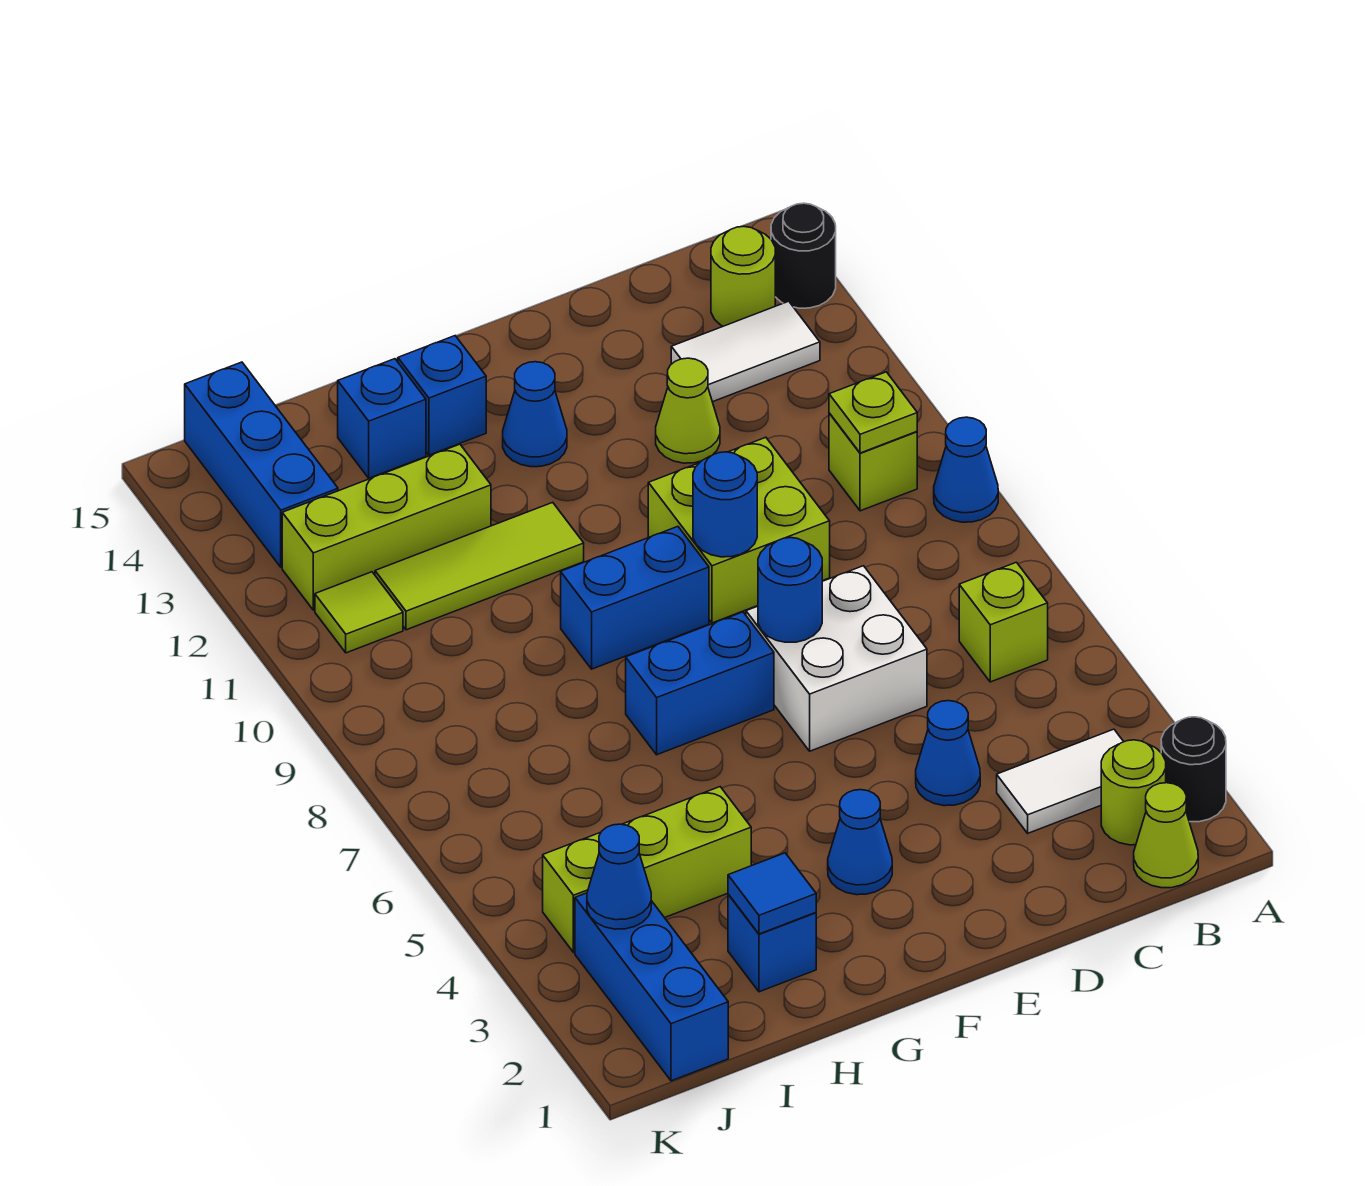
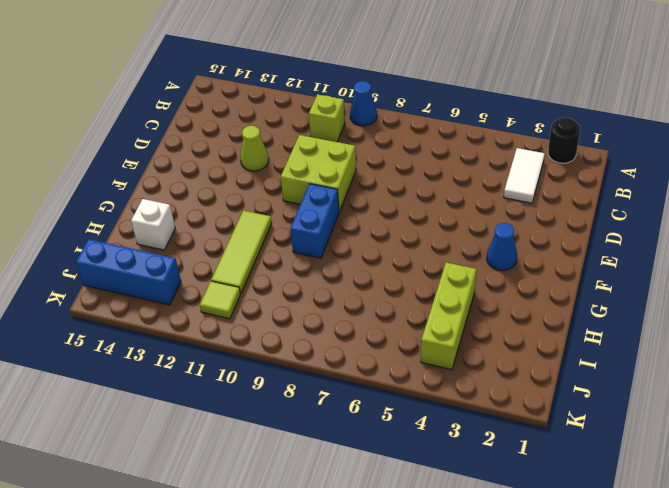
white brick H14 level 1 -> blue brick H14 level 1
none -> black round brick A14 level 1
none -> lime cone B1 level 1
none -> lime round brick B2 level 1
none -> lime brick B6 level 1

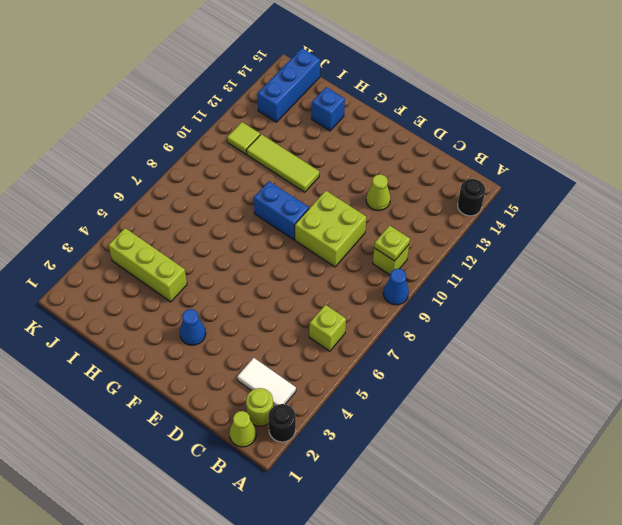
none -> white tile B13:C13 level 1
none -> lime round brick B14 level 1
none -> blue cone D4 level 1
none -> white brick D6:E7 level 1

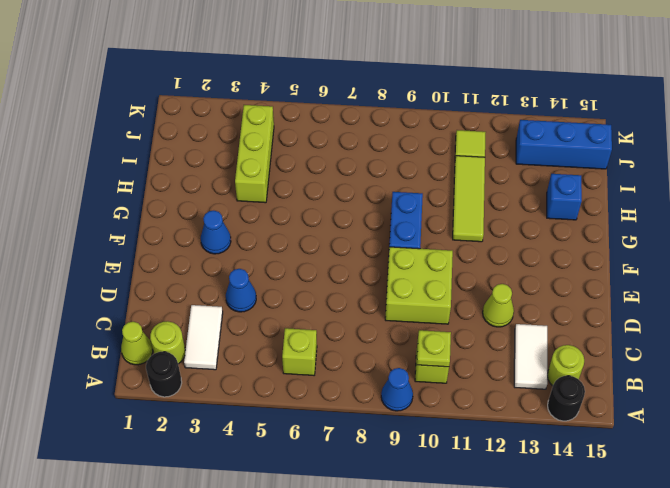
none -> white brick D6:E7 level 1
none -> blue brick F7:G7 level 1
none -> blue cone F13 level 1
none -> blue brick G14 level 1

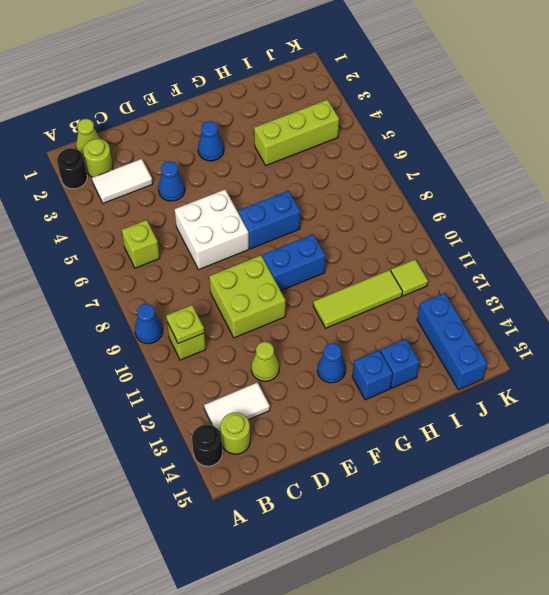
none -> blue brick H2 level 1
none -> lime brick H12:J12 level 1
none -> blue brick J1:J3 level 1
none -> blue round brick E7 level 2

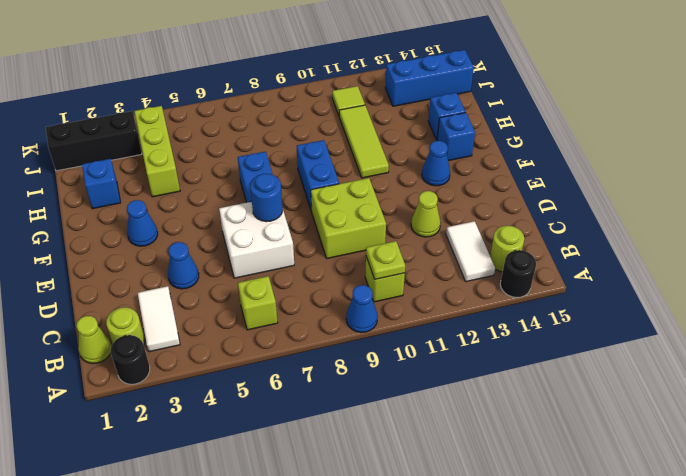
black brick J1:J3 level 1 -> blue brick J1:J3 level 1
none -> lime brick H12:J12 level 1
none -> blue round brick E9 level 2
none -> blue tile H2 level 2
none -> blue cone J3 level 2

